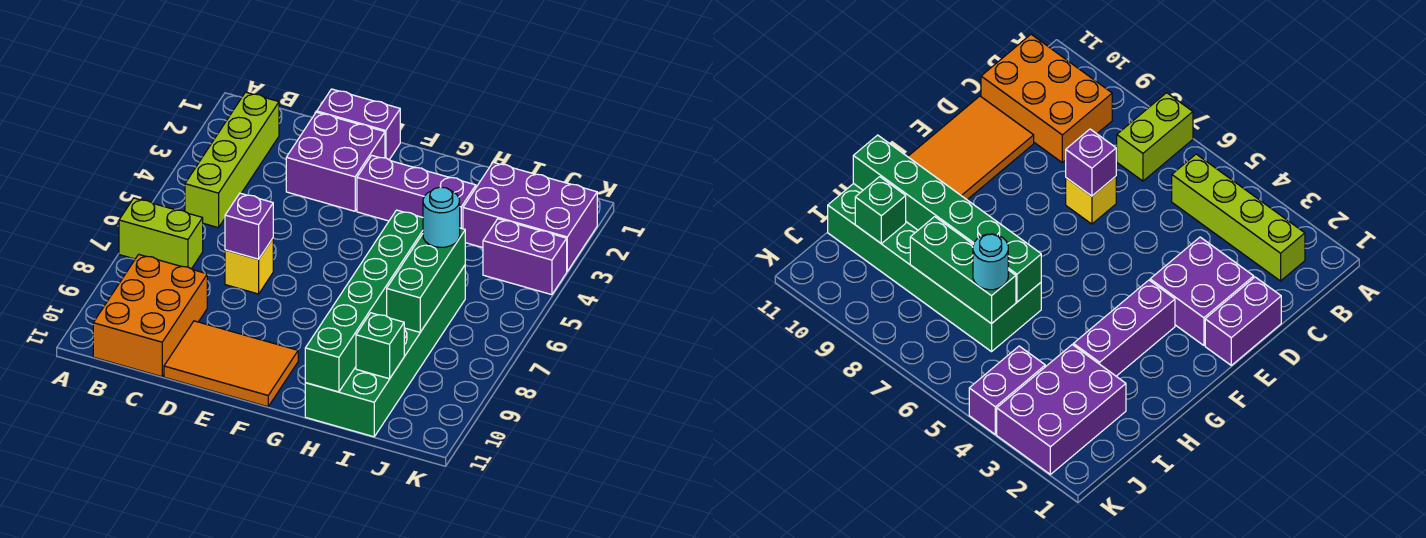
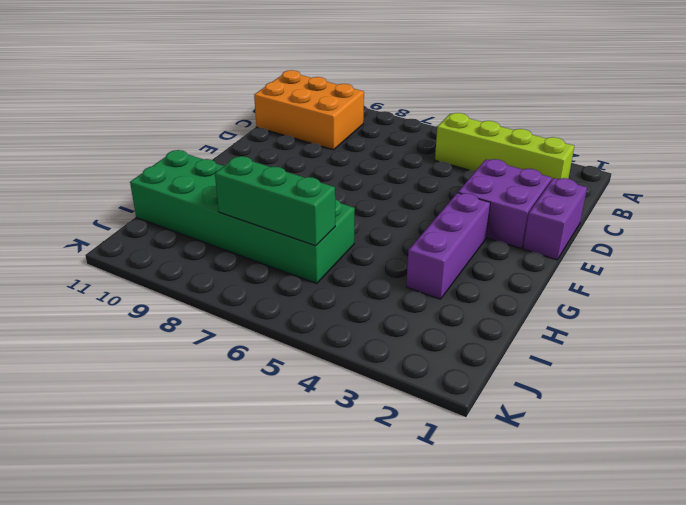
none -> lime brick A7:B7 level 1
none -> yellow brick D7 level 1
none -> orange tile D10:F11 level 1

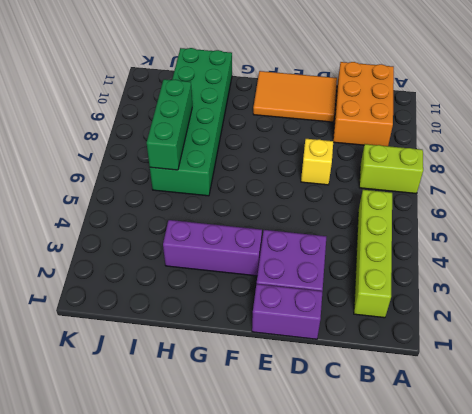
none -> purple brick I2:K3 level 1
none -> purple brick J4:K4 level 1
none -> purple brick D7 level 2

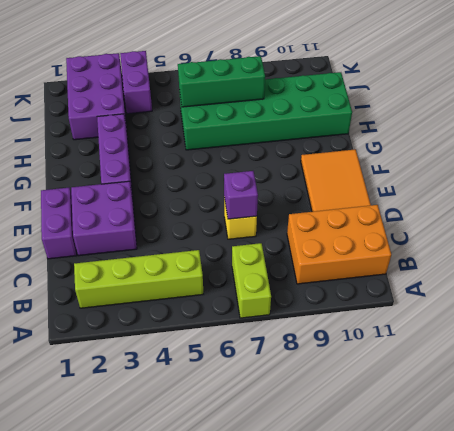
none -> green brick H6:H11 level 2
none -> green brick I10 level 2
none -> cyan round brick I6 level 3

